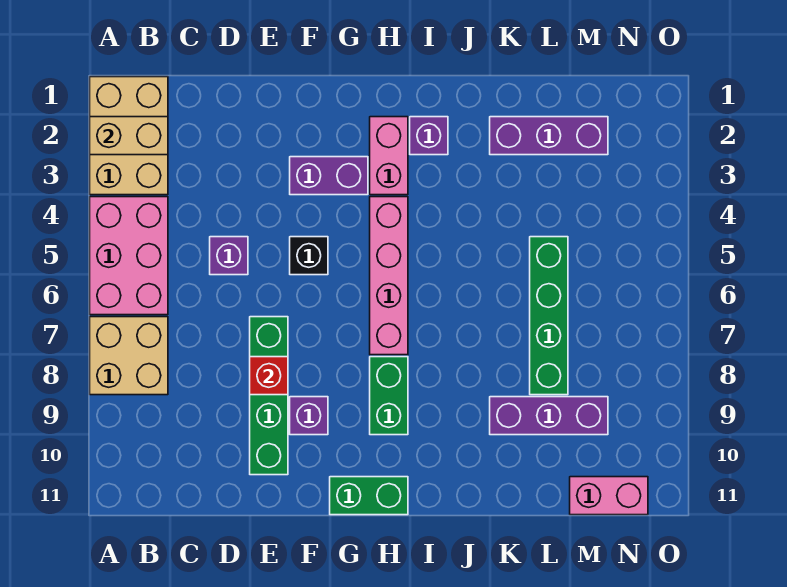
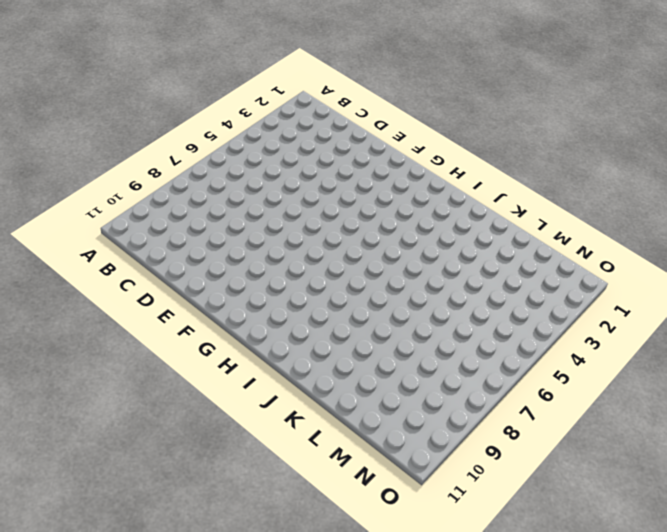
none -> tan brick A1:B3 level 1
none -> pink brick A4:B6 level 1
none -> tan brick A7:B8 level 1

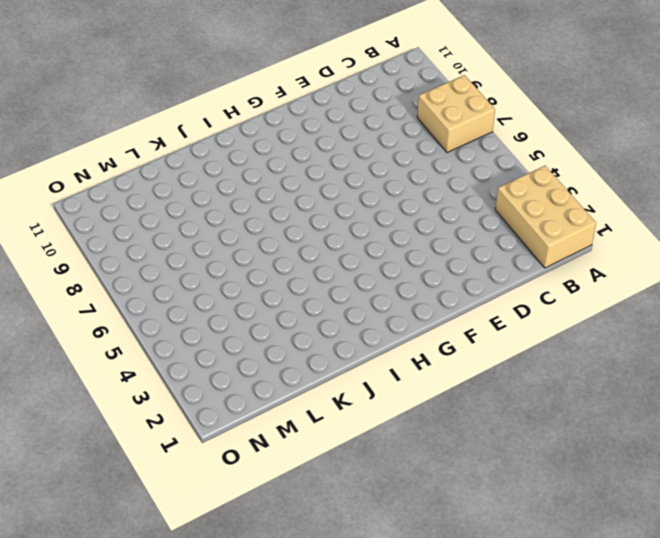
none -> pink brick A4:B6 level 1
none -> purple brick D5 level 1
none -> green brick E7:E10 level 1

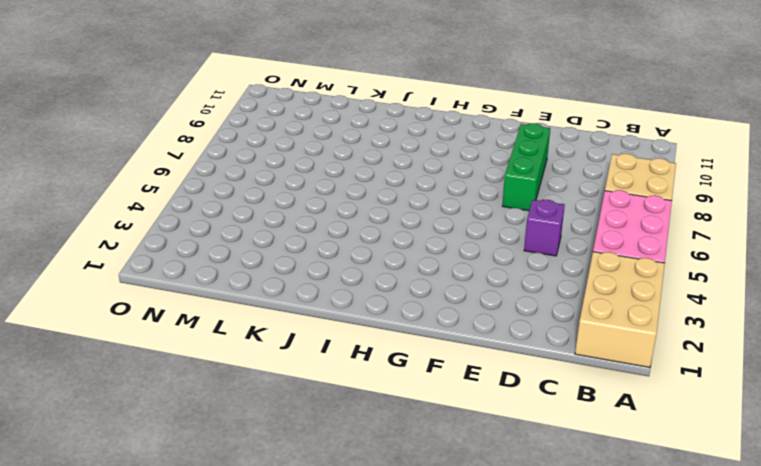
green brick E7:E9 level 1 -> green brick E7:E10 level 1
none -> purple brick F3:G3 level 1
none -> black brick F5 level 1
none -> purple brick F9 level 1

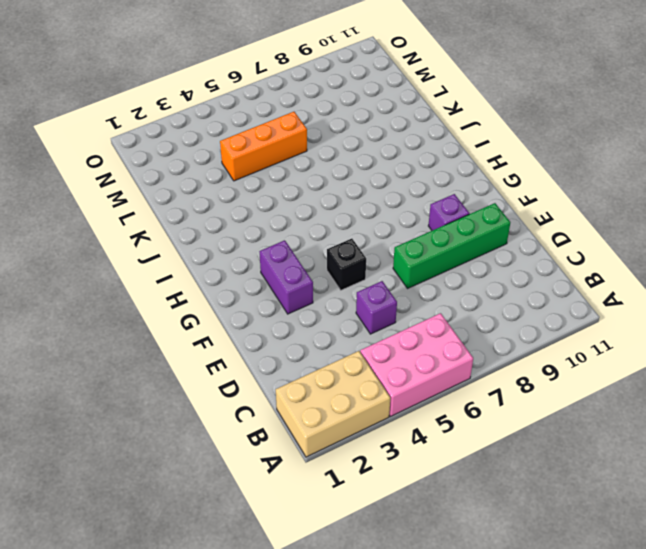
orange brick L4:L6 level 1 -> green brick L5:L8 level 1
none -> tan brick A7:B8 level 1
none -> green brick G11:H11 level 1
none -> pink brick H2:H3 level 1

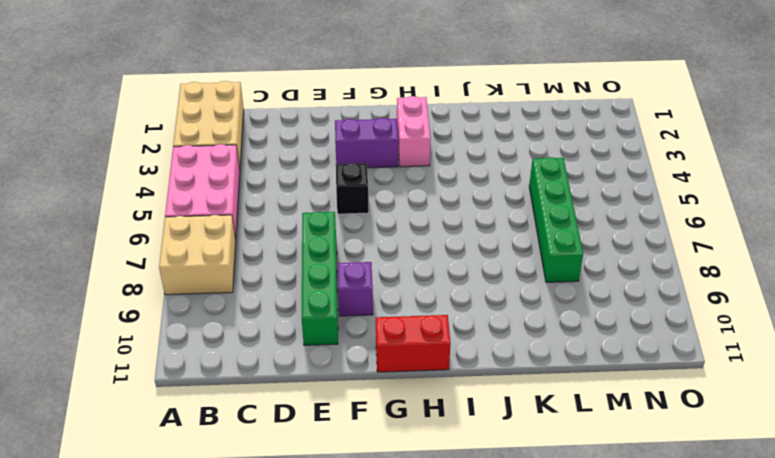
red brick G11:H11 level 1 -> green brick G11:H11 level 1
none -> purple brick D5 level 1
none -> pink brick H4:H7 level 1
none -> green brick H8:H9 level 1

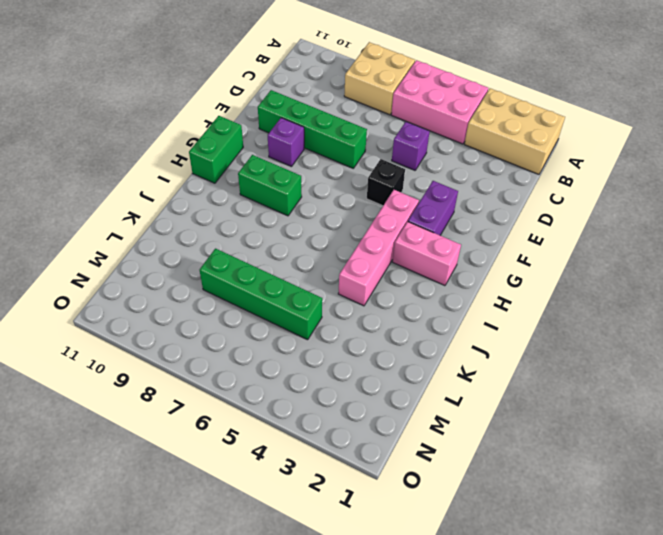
pink brick G4:J4 level 1 -> pink brick H4:H7 level 1
none -> purple brick I2 level 1
none -> purple brick K2:M2 level 1
none -> purple brick K9:M9 level 1

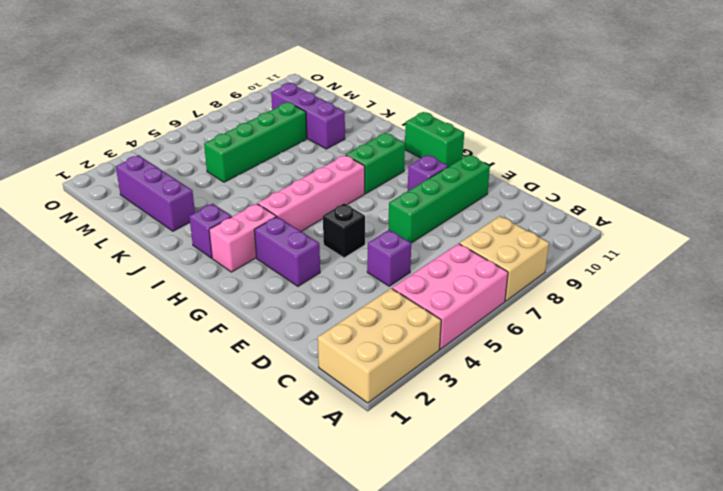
none -> pink brick M11:N11 level 1
none -> tan brick A2:B2 level 2
none -> red brick E8 level 2

